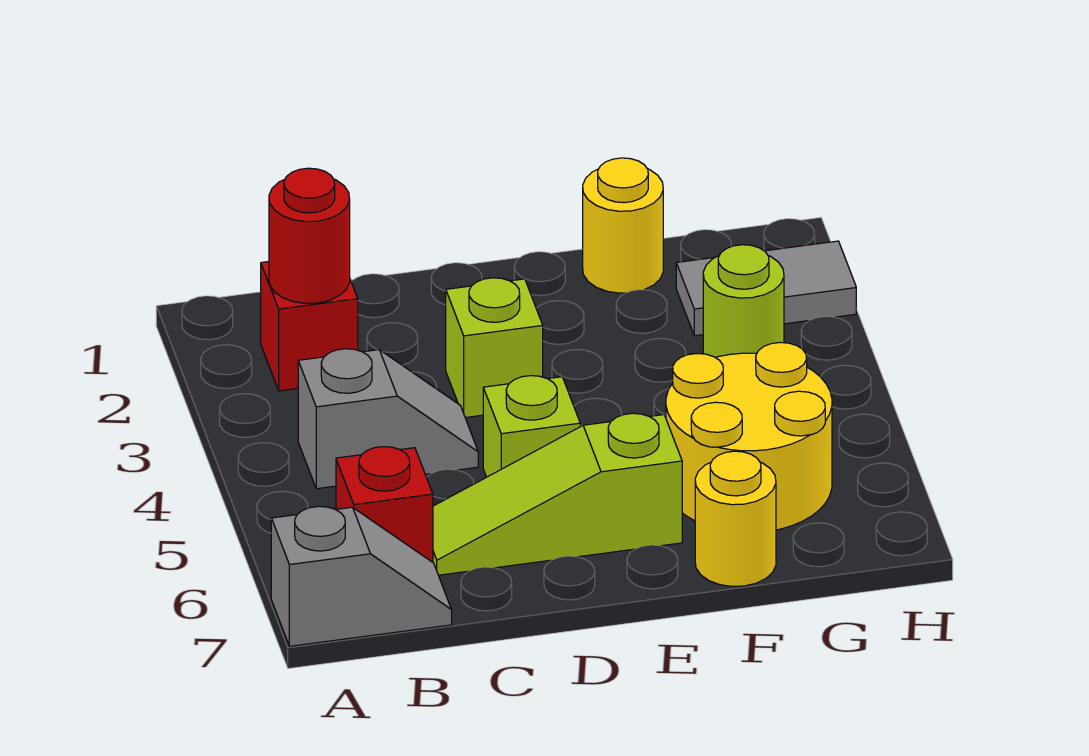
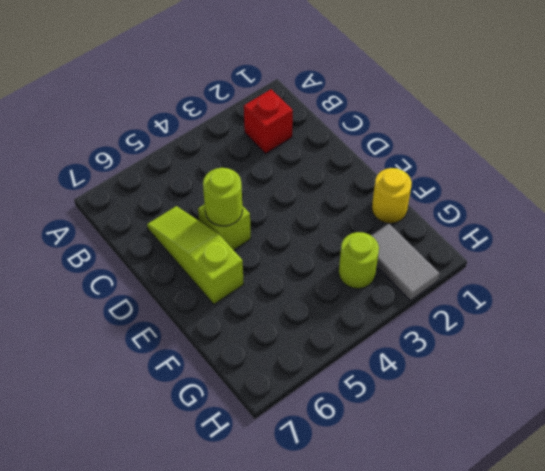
lime round brick D5 level 2 -> none
none -> grey slope A7:B7 level 1 top A
none -> grey slope B4:C4 level 1 top B
none -> red brick B6 level 1

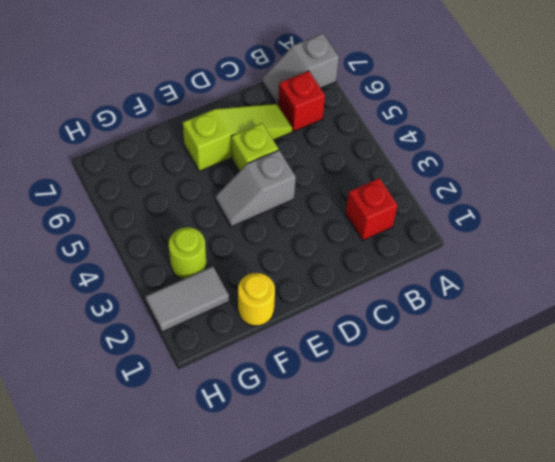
grey slope D4:E4 level 1 top D -> grey slope B4:C4 level 1 top B
none -> lime brick D3 level 1
none -> yellow round brick F5:G6 level 1
none -> yellow round brick F7 level 1

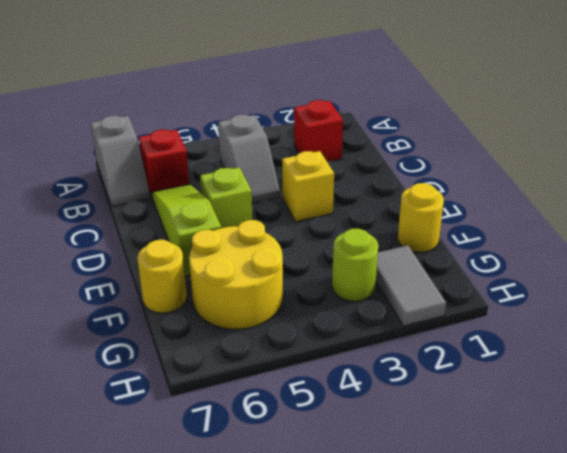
yellow brick D3 level 1 -> lime brick D3 level 1
none -> red round brick B2 level 2

